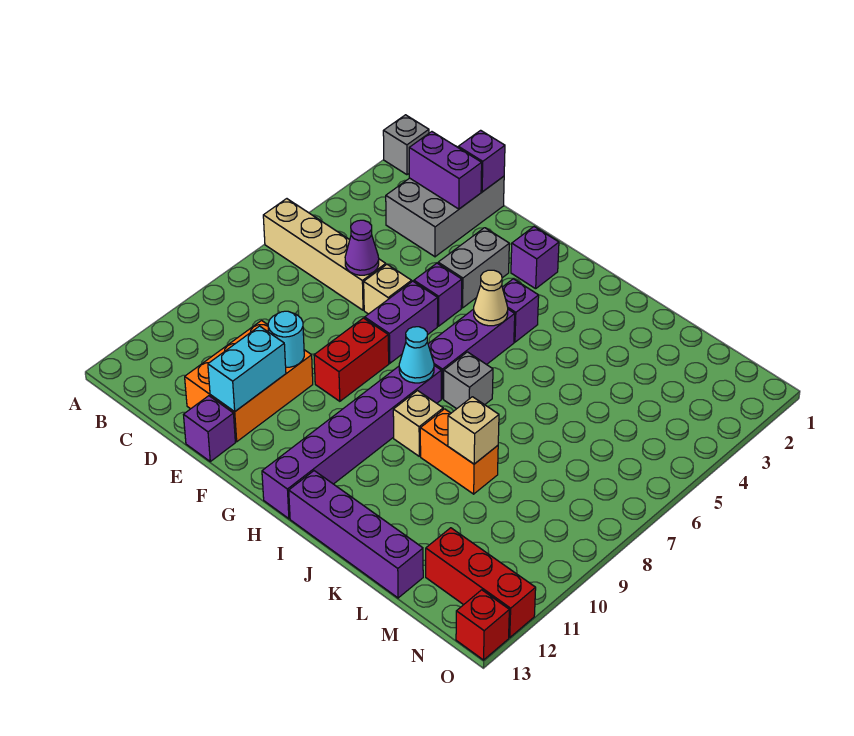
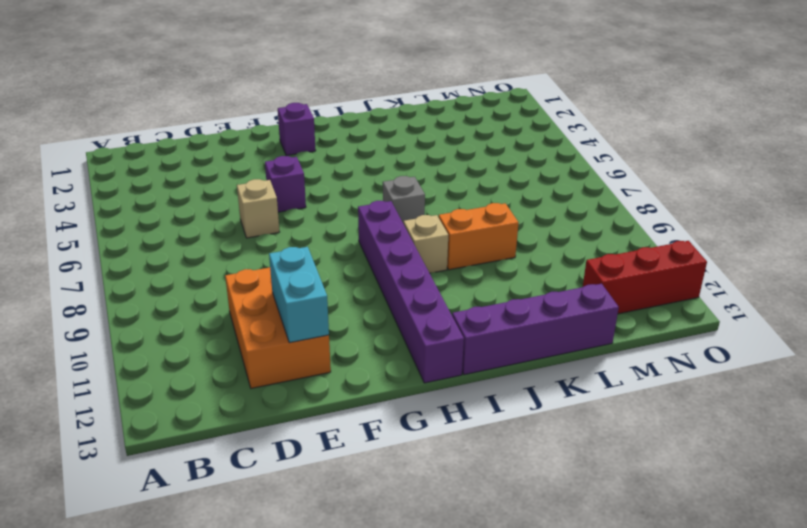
none -> grey brick A1 level 1
none -> tan brick A6:D6 level 1
none -> grey brick C1:D3 level 1

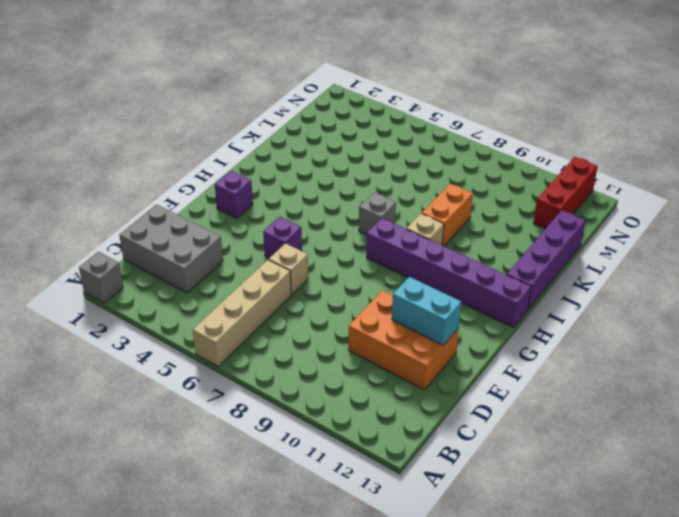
none -> purple brick E13 level 1
none -> grey brick F3:F4 level 1
none -> purple brick F6:F7 level 1

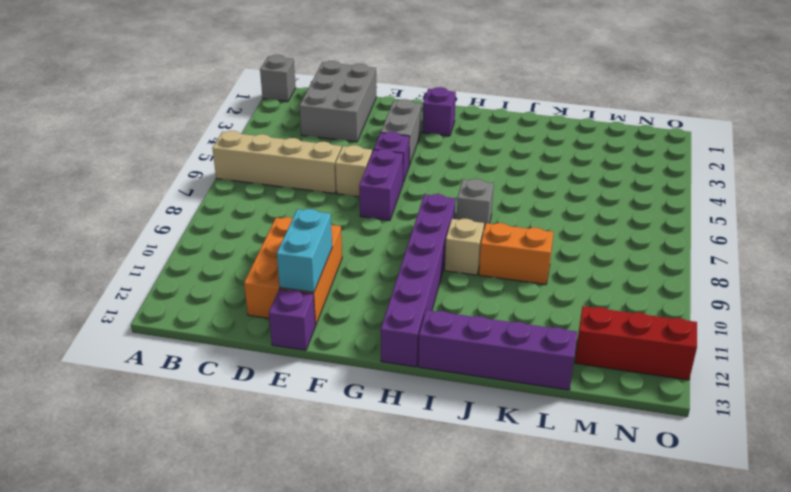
none -> red brick F8:F9 level 1
none -> purple brick H4 level 1
none -> purple brick H5:H7 level 1

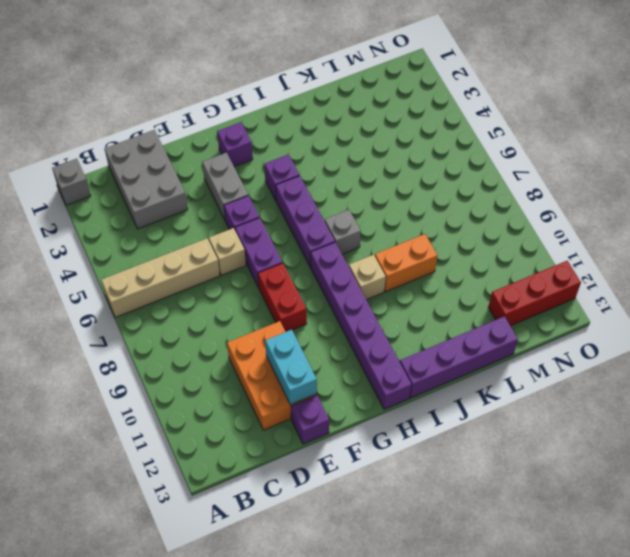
none -> red brick O13 level 1
none -> purple brick C2:D2 level 2
none -> purple brick D1 level 2

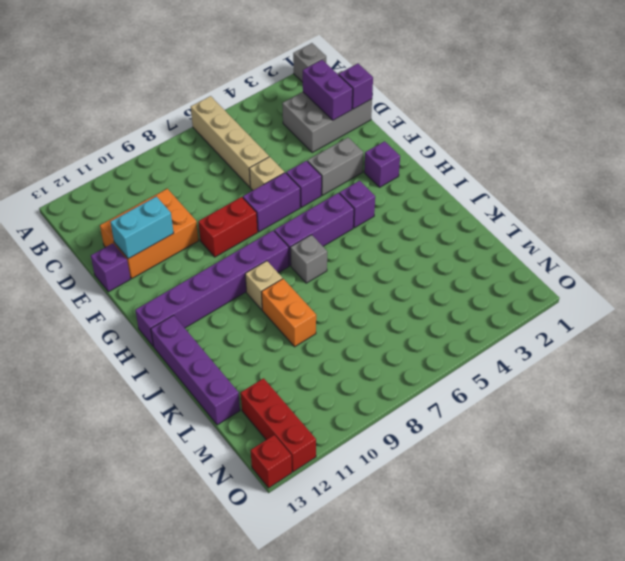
none -> purple cone D6 level 2
none -> cyan round brick E10 level 2
none -> tan cone H5 level 2

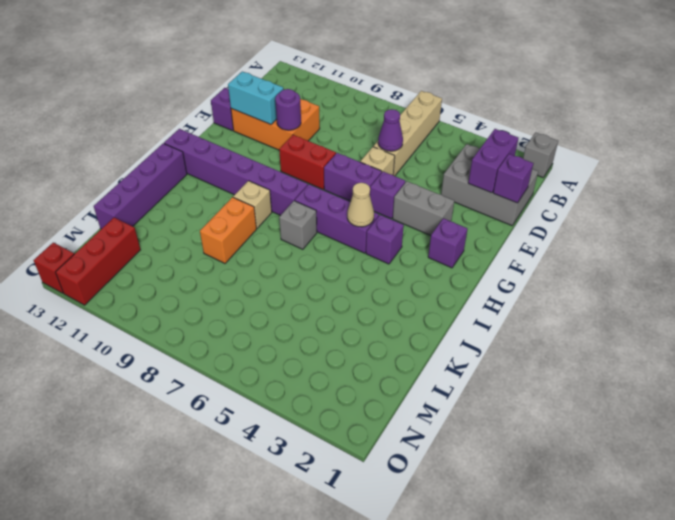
purple round brick E10 level 2 -> cyan round brick E10 level 2
none -> cyan cone H8 level 2
none -> tan brick K9 level 2

